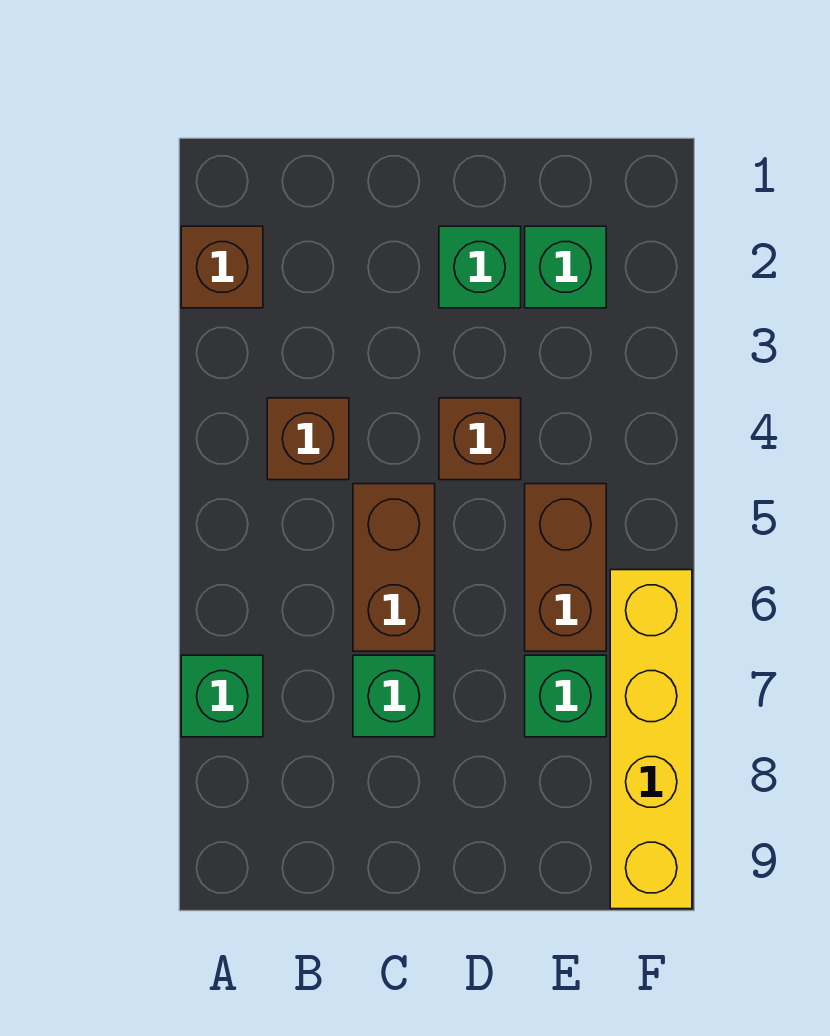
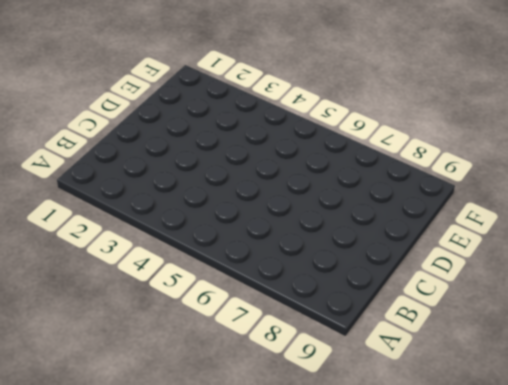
none -> brown brick A2 level 1
none -> green brick A7 level 1

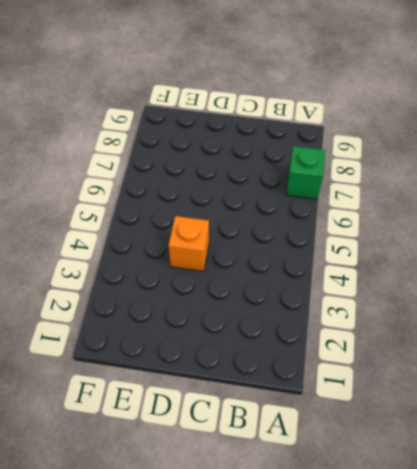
orange brick D4 level 1 -> brown brick D4 level 1
none -> brown brick A2 level 1
none -> brown brick B4 level 1

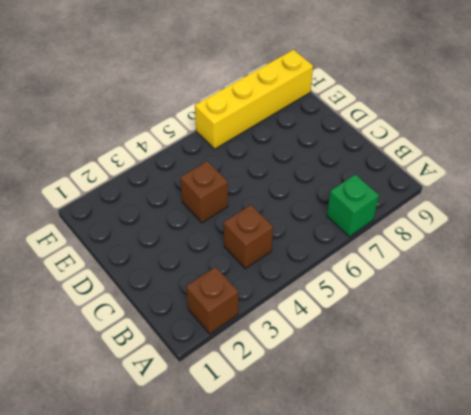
none -> brown brick C5:C6 level 1
none -> green brick C7 level 1

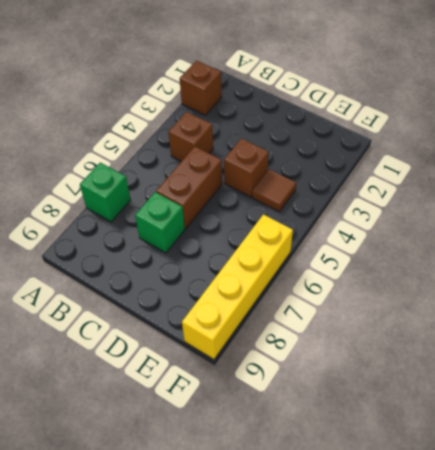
brown tile E4 level 1 -> none
none -> green brick D2 level 1
none -> green brick E2 level 1

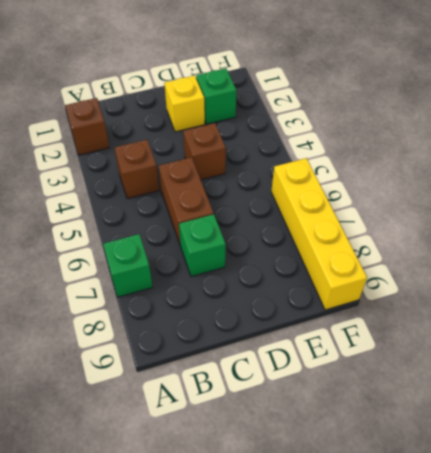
yellow brick D2 level 1 -> green brick D2 level 1
none -> brown brick E5:E6 level 1
none -> green brick E7 level 1

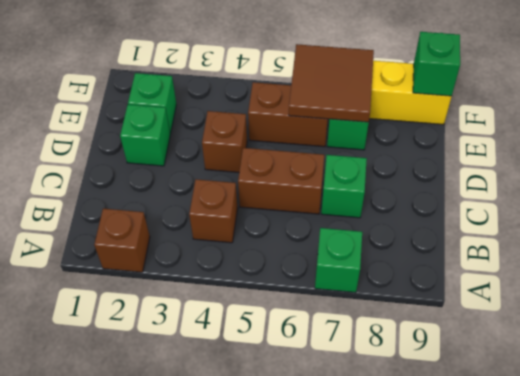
brown tile E6:F7 level 2 -> none
green brick F9 level 2 -> none

